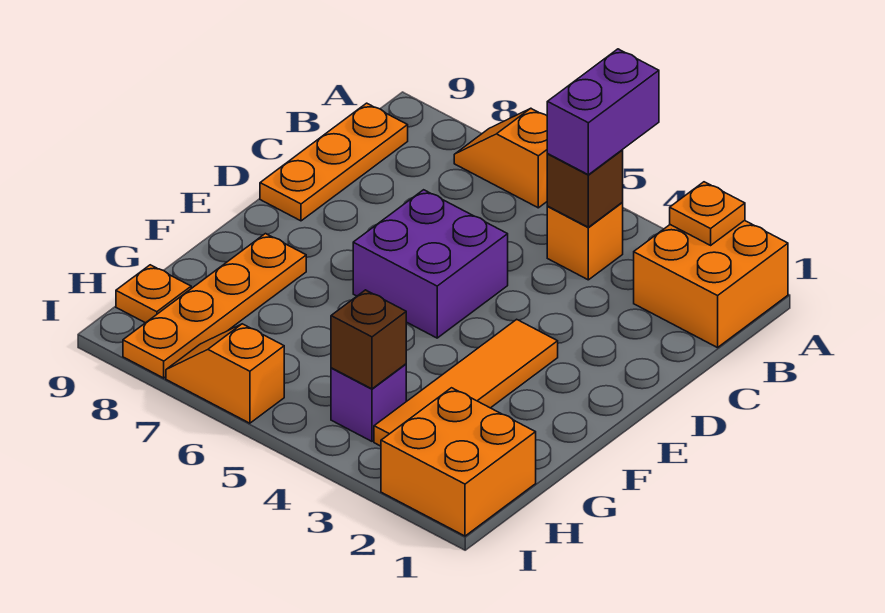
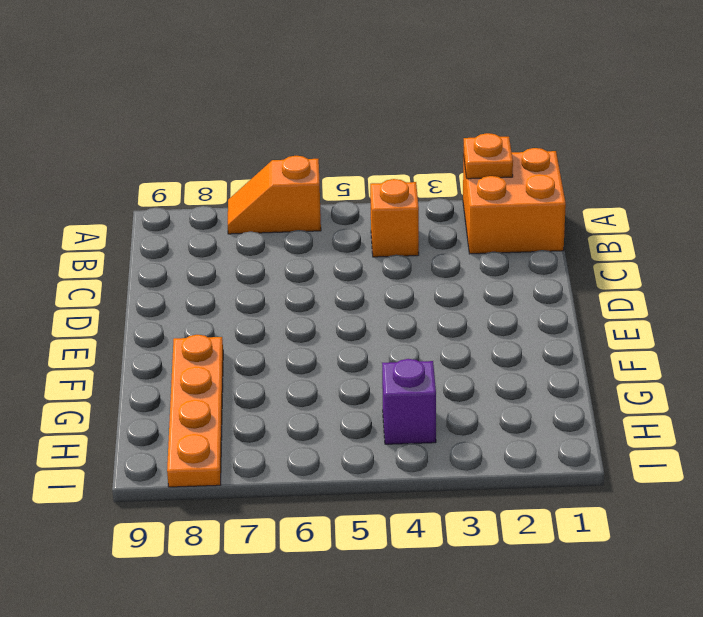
none -> orange plate B9:D9 level 1
none -> purple brick D5:E6 level 1
none -> orange tile E3:H3 level 1

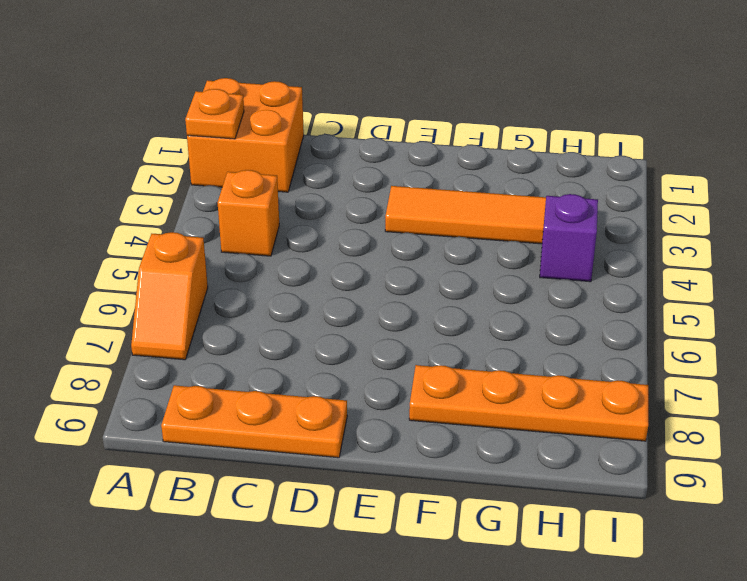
none -> purple brick D5:E6 level 1
none -> orange brick H1:I2 level 1
none -> orange plate H9 level 1

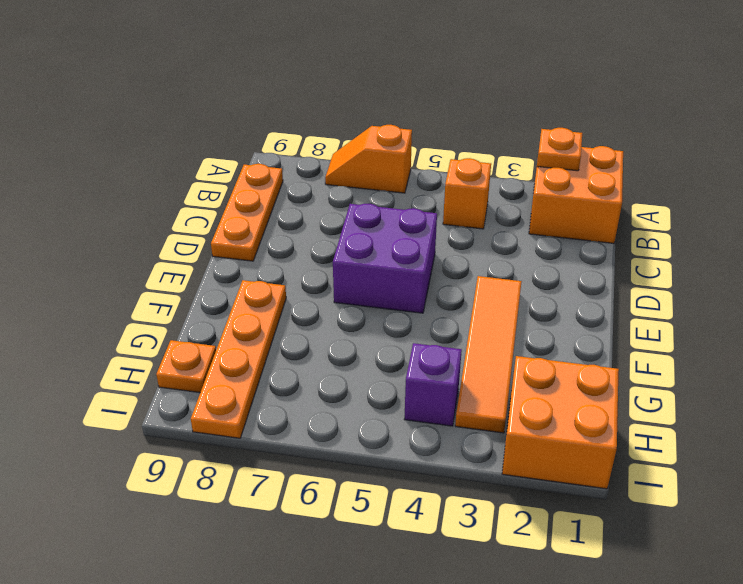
none -> orange slope I6:I7 level 1 top 6
none -> brown brick B4 level 2
none -> brown brick H4 level 2

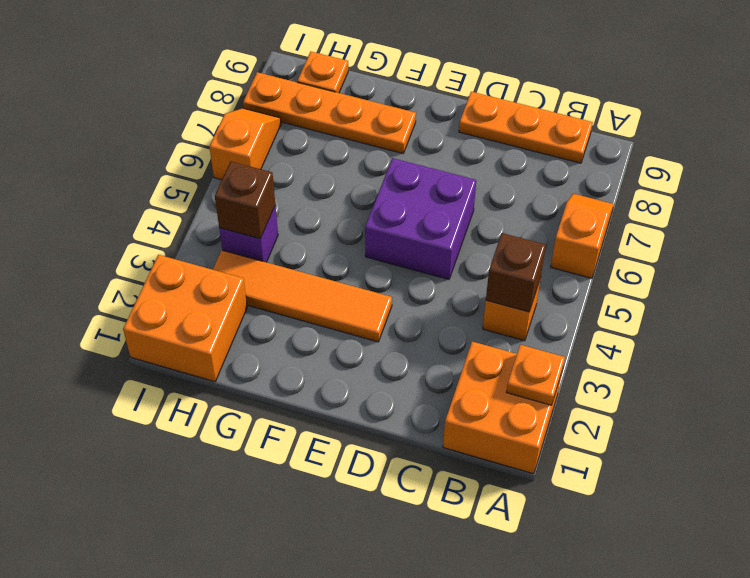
none -> purple brick A4:B4 level 3

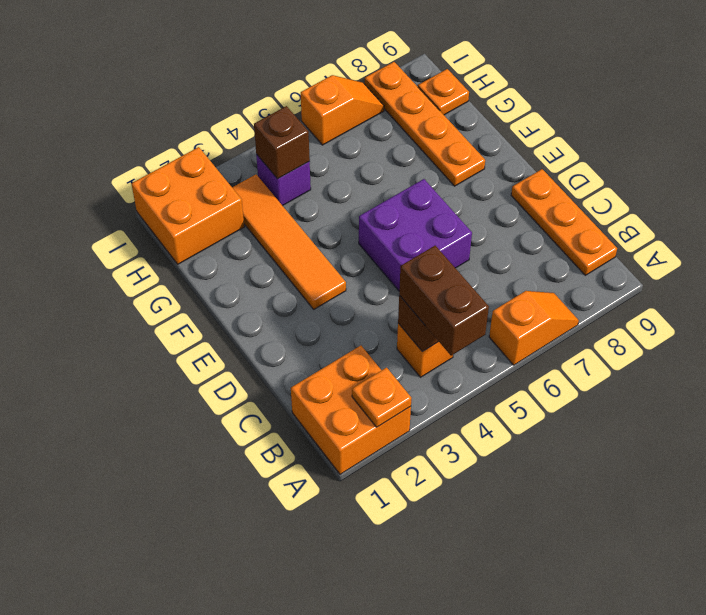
brown brick A4:B4 level 3 -> purple brick A4:B4 level 3

